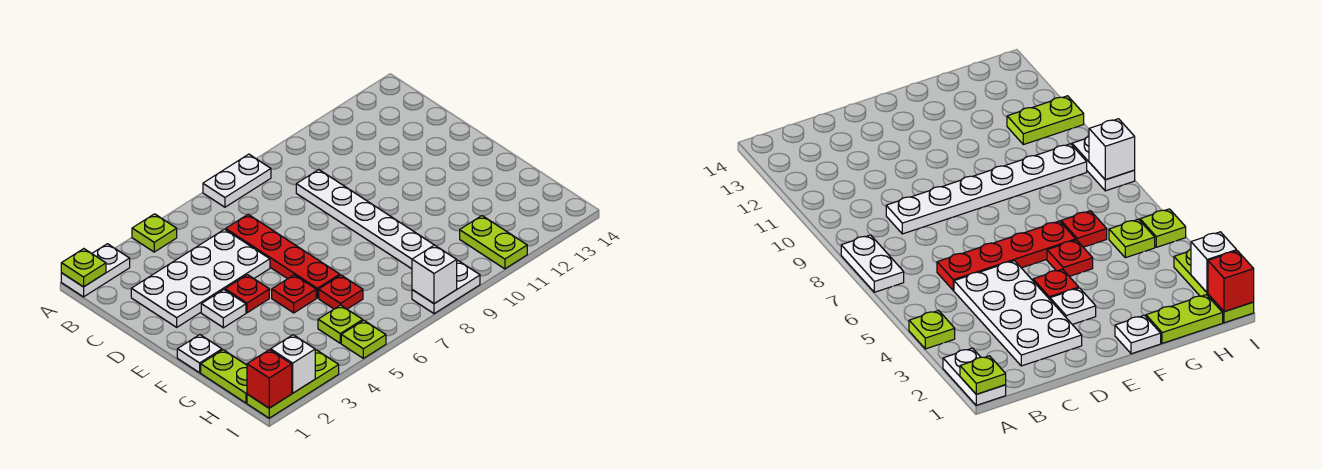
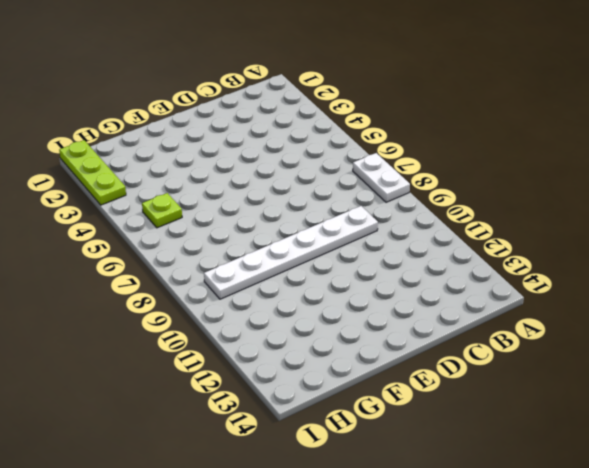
none -> white plate A1:A2 level 1
none -> lime plate A4 level 1
none -> white plate C2:D5 level 1

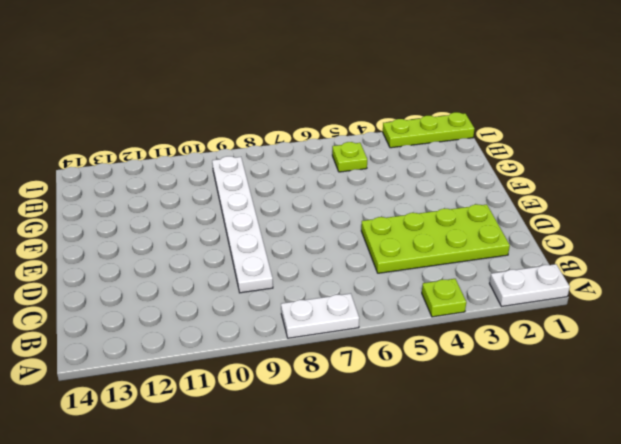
lime plate C2:D5 level 1 -> white plate C2:D5 level 1
none -> red plate C6:F6 level 1
none -> white plate E3 level 1
none -> red plate E4 level 1

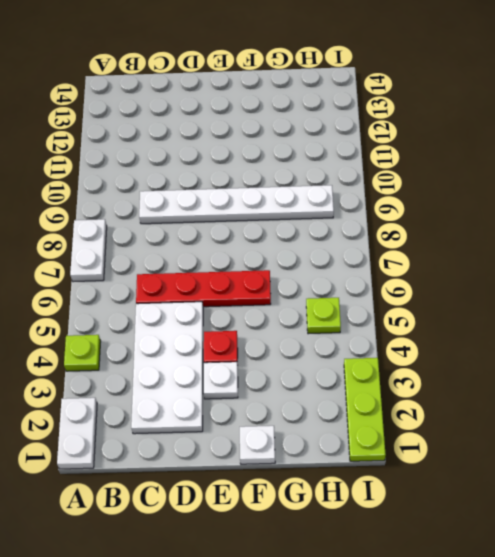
none -> red plate F5 level 1
none -> lime plate G1:H1 level 1
none -> red plate G6 level 1

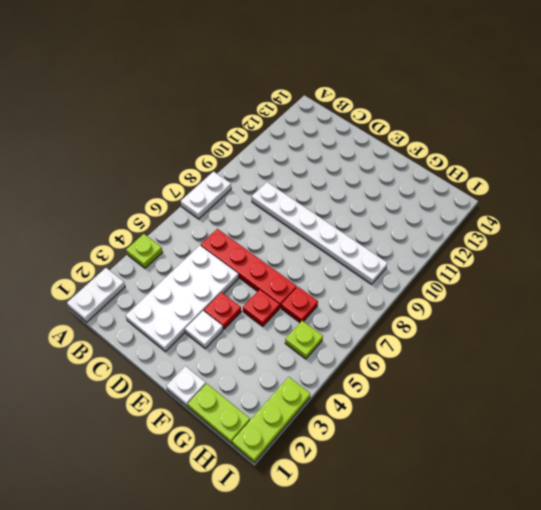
none -> lime plate H11:I11 level 1
none -> lime plate I5 level 1
none -> white plate I8:I9 level 1

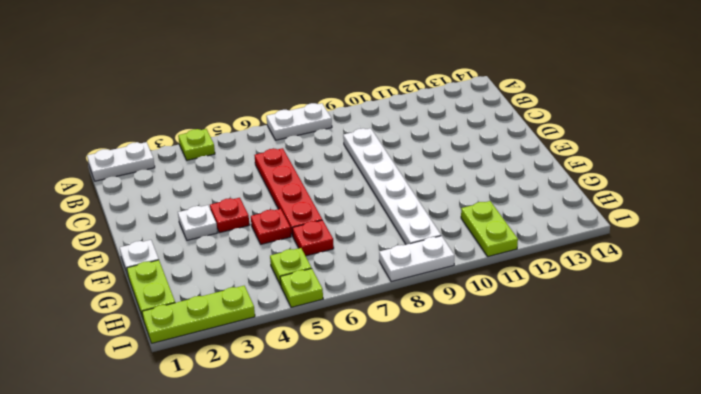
none -> white plate C2:D5 level 1
none -> lime plate A1 level 2
none -> red brick I1 level 2

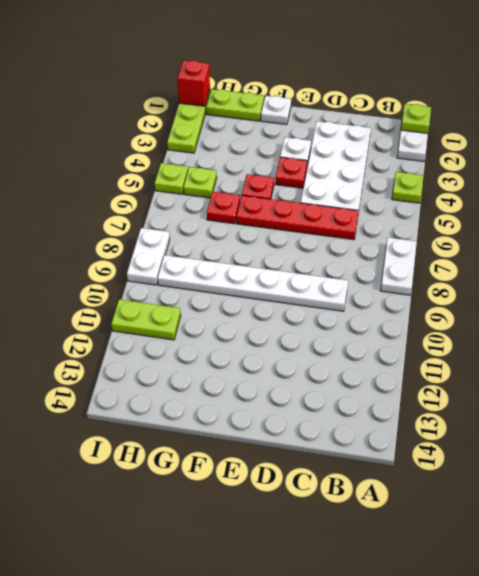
none -> white brick I2 level 2
none -> white brick I8 level 2

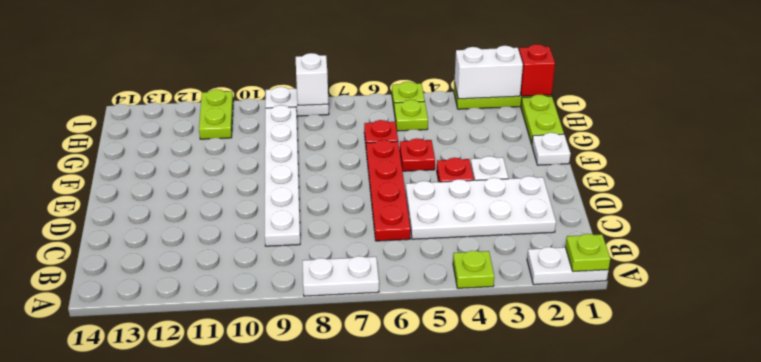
white brick I2:I3 level 2 -> white brick I2 level 2

